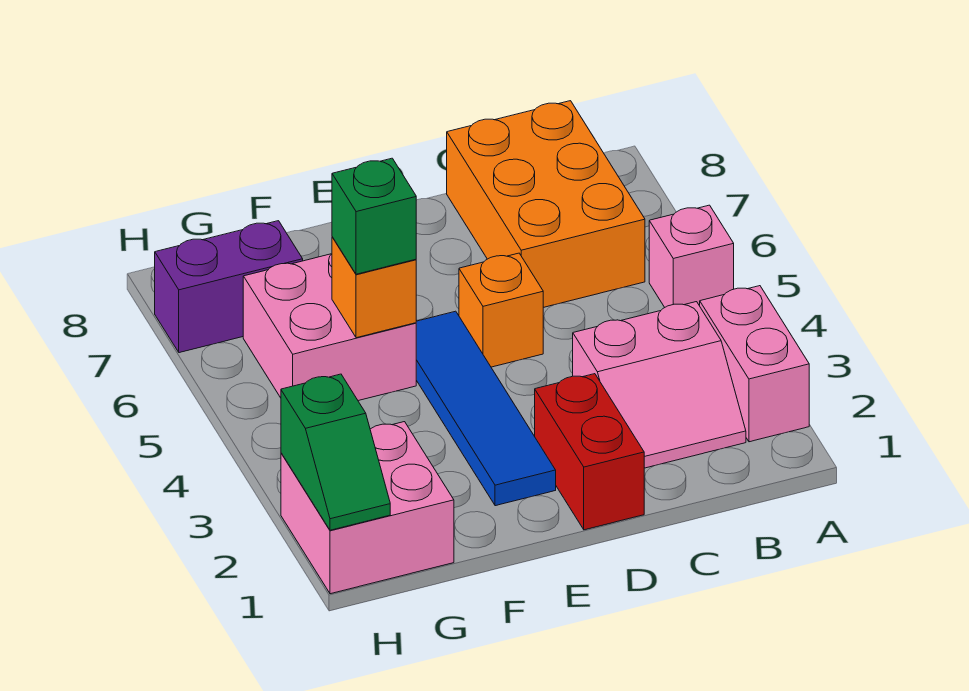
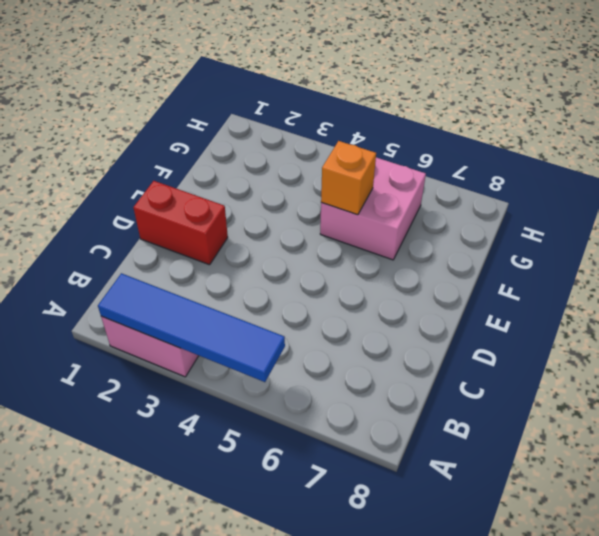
blue tile A2:A5 level 2 -> blue tile E2:E5 level 1
none -> pink brick A5 level 1
none -> pink slope B2:C3 level 1 top 3
none -> orange brick B6:C8 level 1

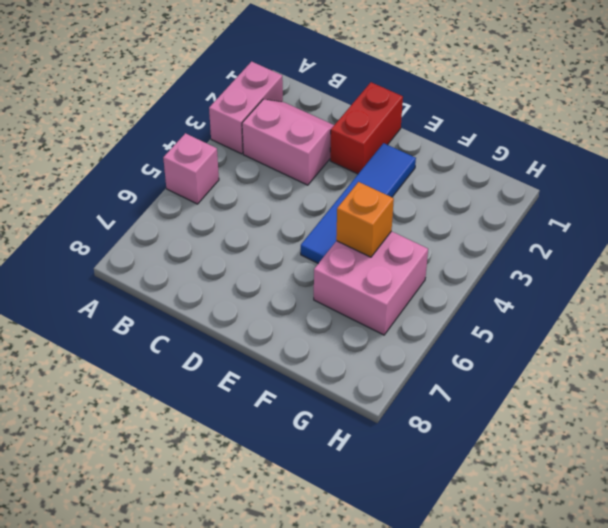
none -> orange brick B6:C8 level 1
none -> orange brick D5 level 1
none -> pink brick G1:H2 level 1

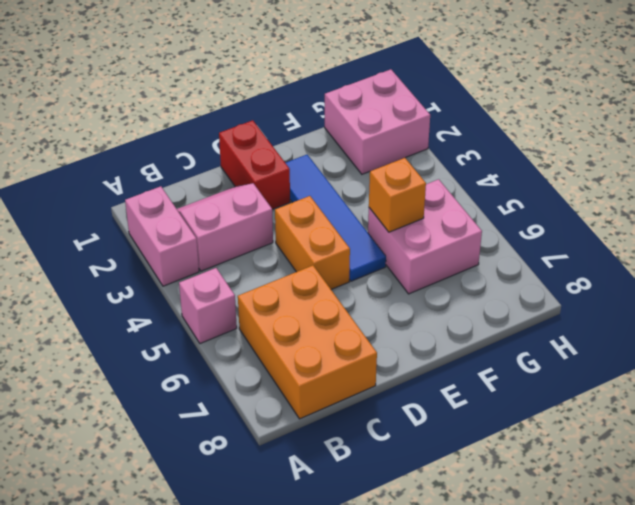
orange brick D4:D5 level 1 -> orange brick D5 level 1
none -> purple brick G7:H7 level 1
none -> green slope H1:H2 level 2 top 2
none -> green brick F5 level 3

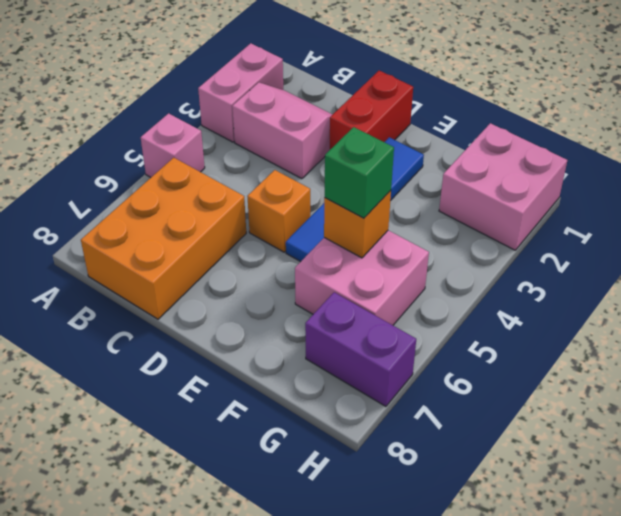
none -> green slope H1:H2 level 2 top 2

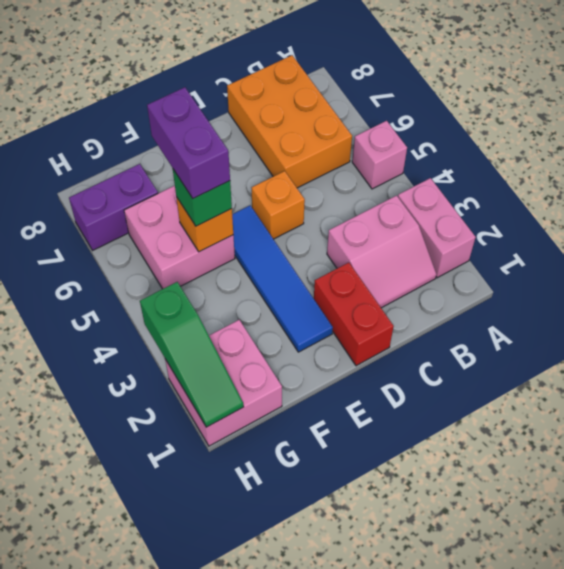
purple brick F5:F6 level 4 -> none
green slope H1:H3 level 2 top 3 -> green slope H1:H2 level 2 top 2

